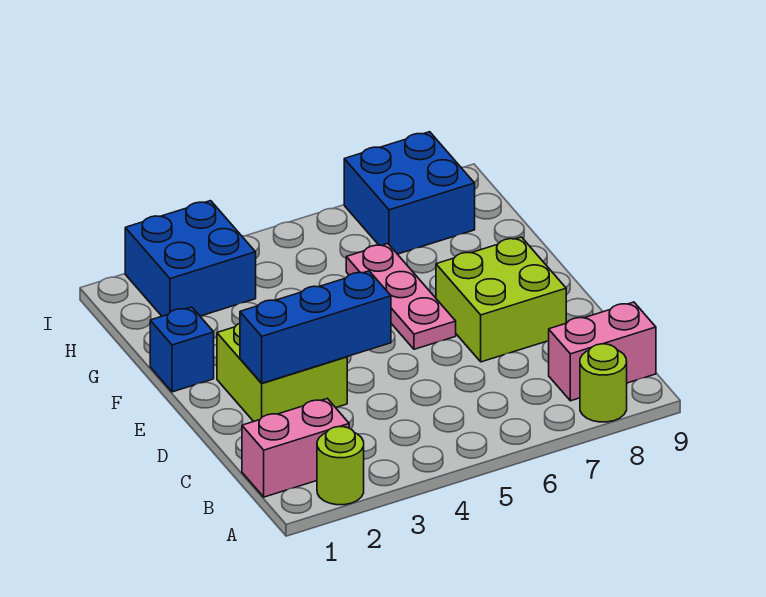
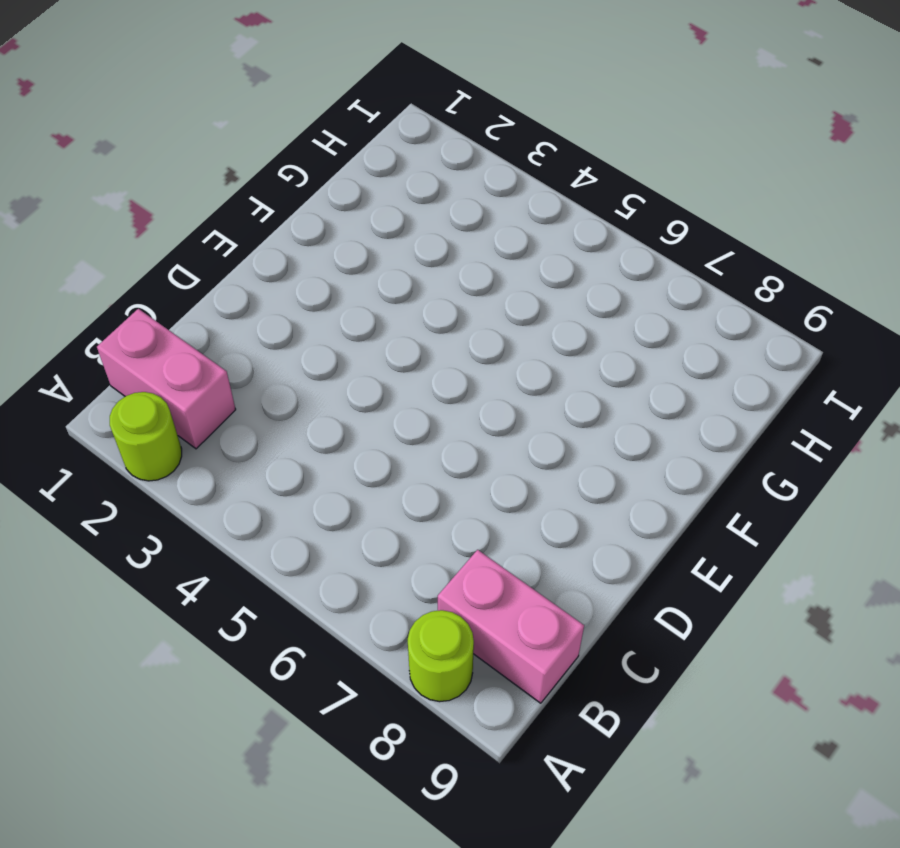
none -> lime brick D2:E3 level 1
none -> lime brick D7:E8 level 1

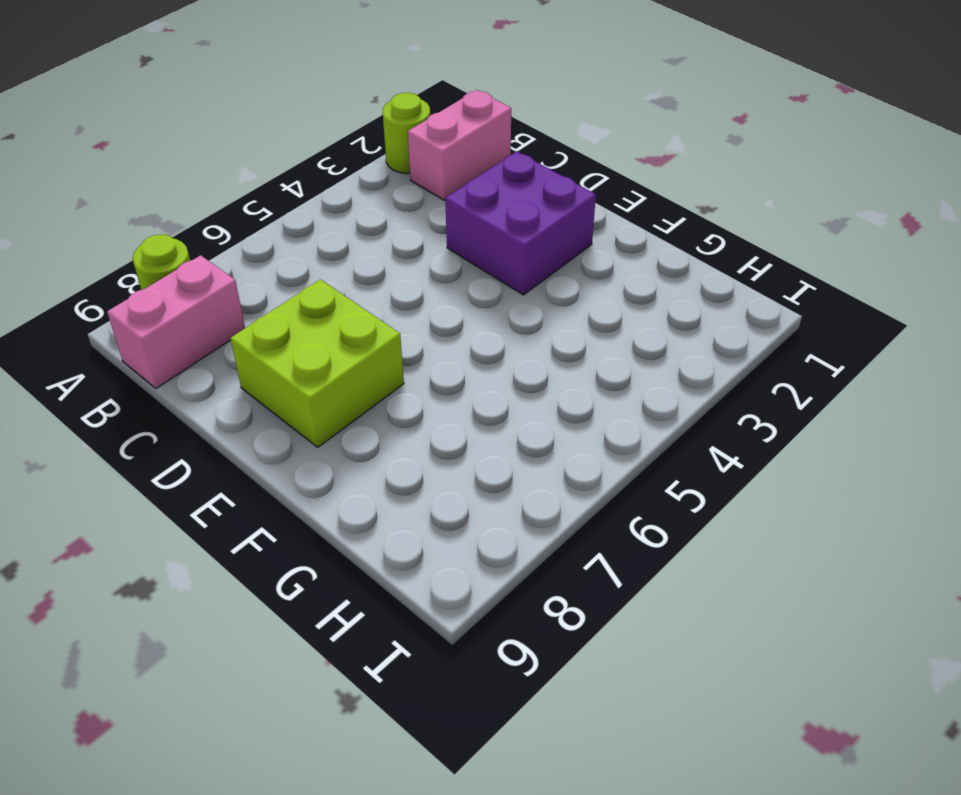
purple brick D2:E3 level 1 -> lime brick D2:E3 level 1
none -> pink plate E6:G6 level 1
none -> blue brick F1 level 1

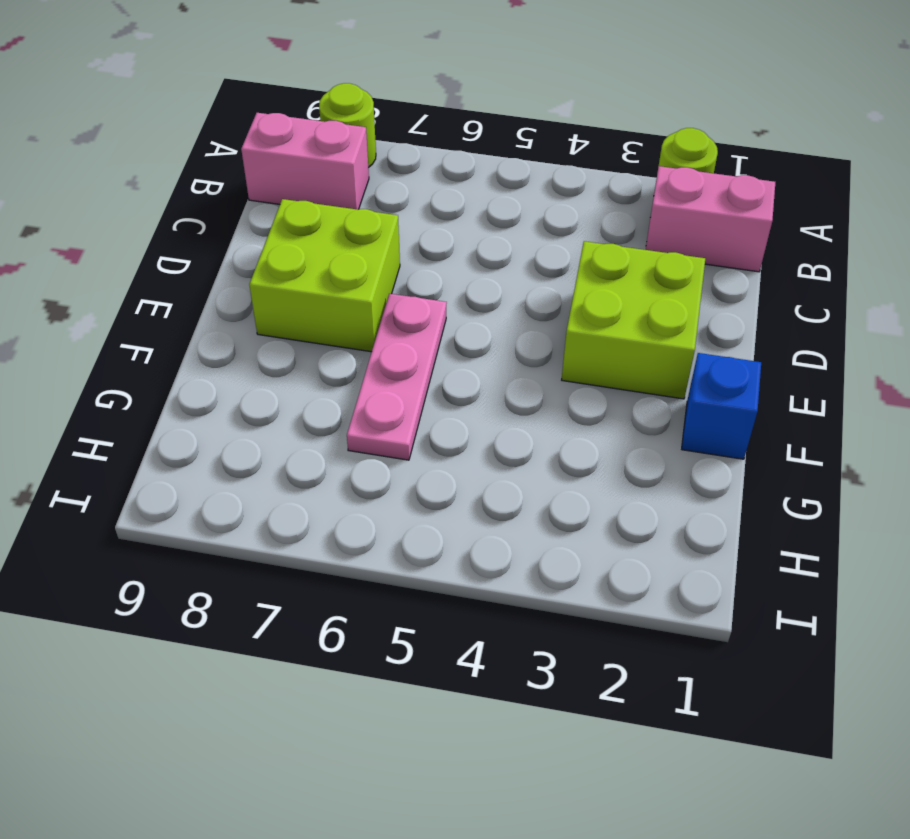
none -> blue brick H2:I3 level 1
none -> blue brick H7:I8 level 1

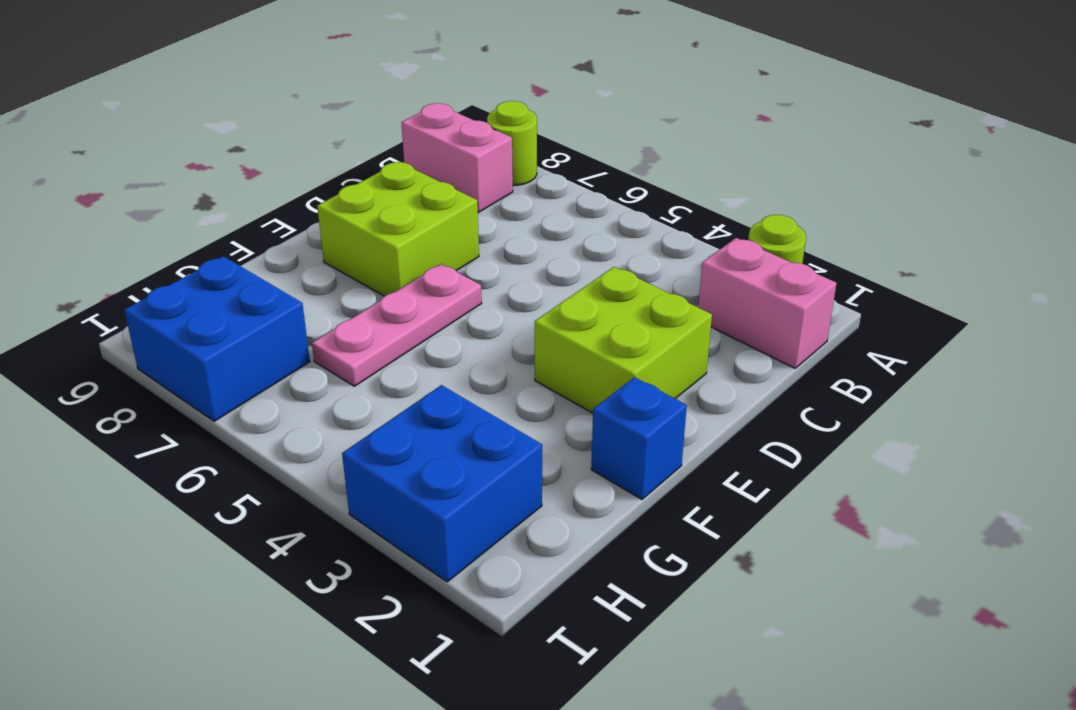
none -> blue brick D2:D4 level 2

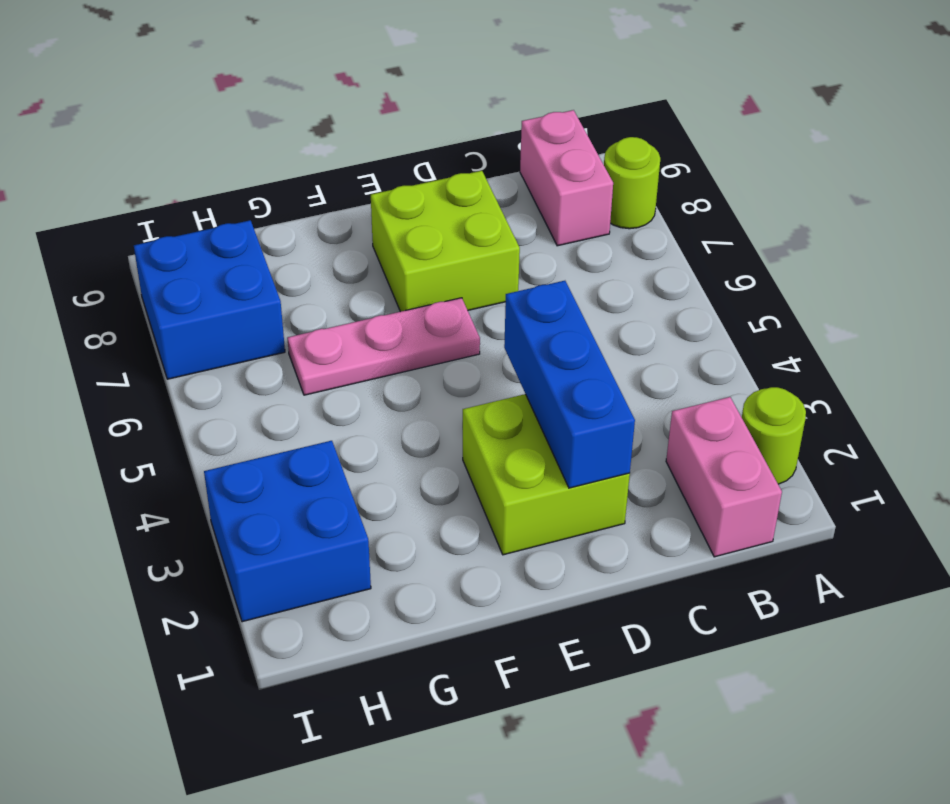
none -> blue brick F1 level 1

